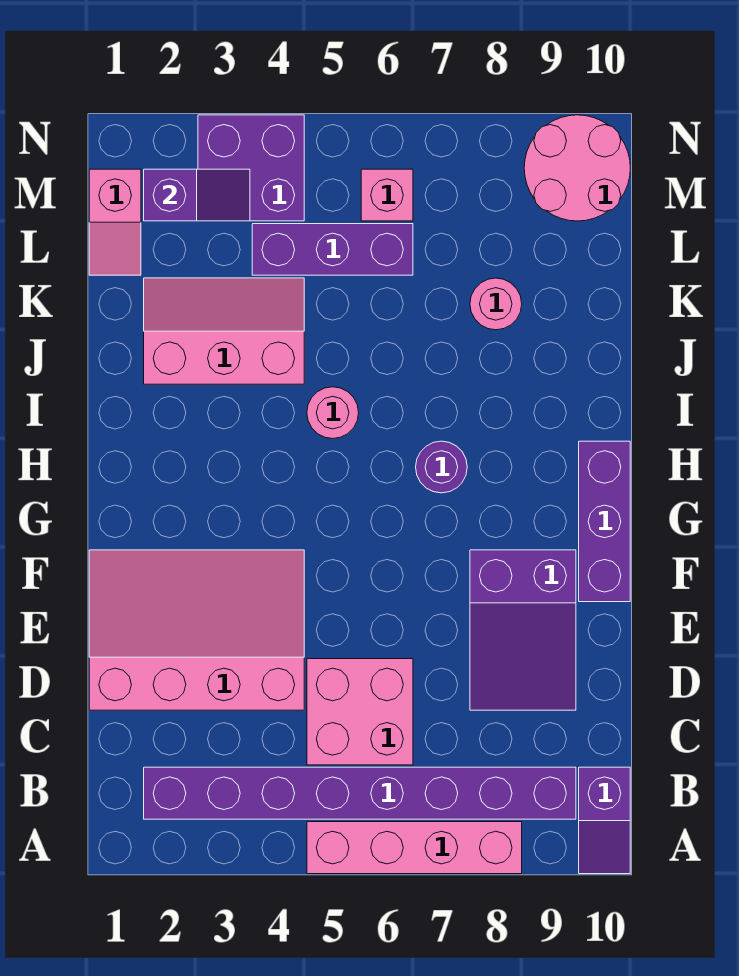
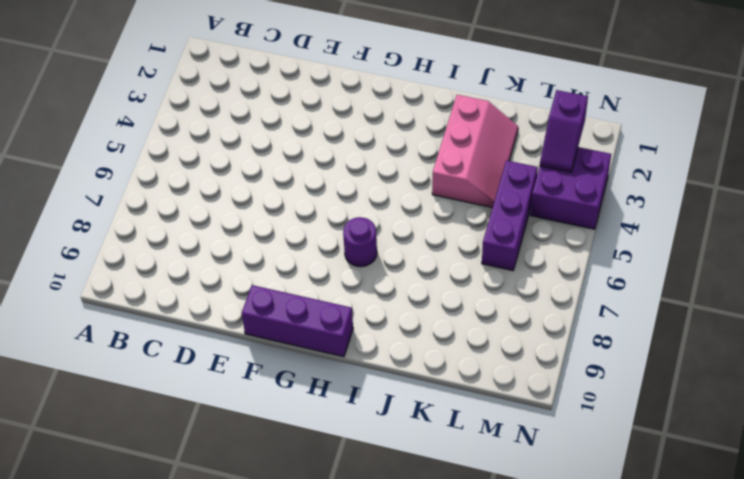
none -> pink brick A5:A8 level 1
none -> purple slope A10:B10 level 1 top B
none -> purple brick B2:B9 level 1

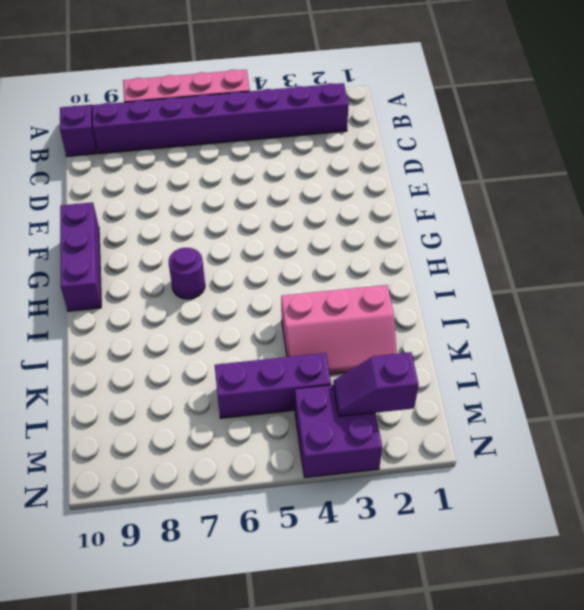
none -> pink brick C5:D6 level 1
none -> pink slope D1:F4 level 1 top D
none -> purple slope D8:F9 level 1 top F

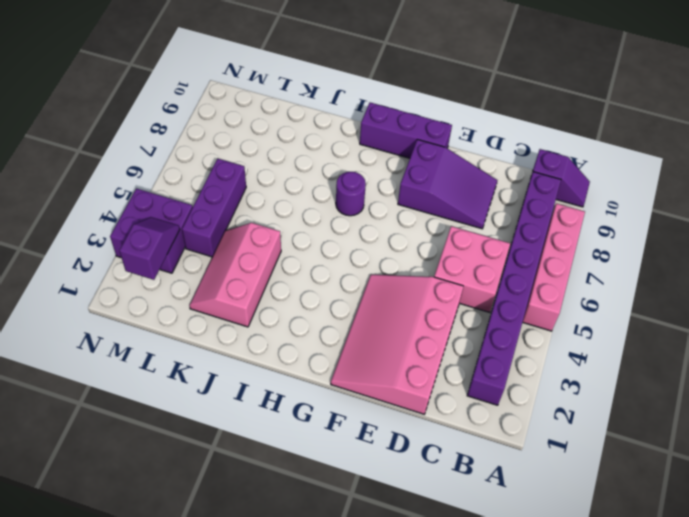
none -> pink round brick I5 level 1
none -> pink round brick K8 level 1
none -> pink slope L1:M1 level 1 top M

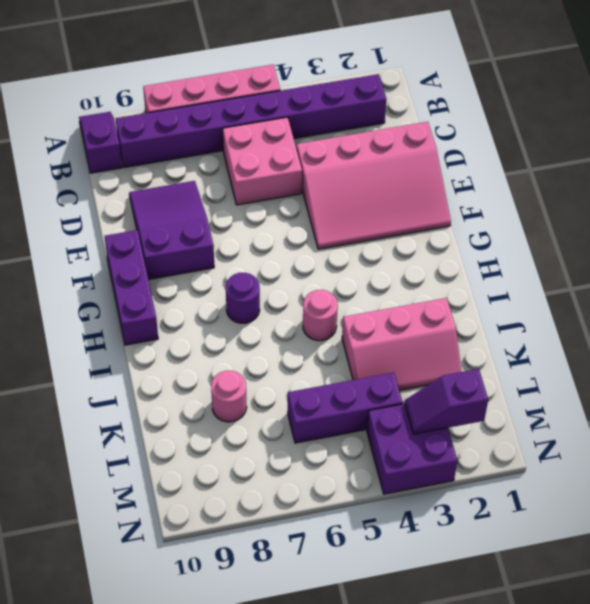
none -> pink slope L1:M1 level 1 top M
none -> pink brick M6 level 1
none -> pink round brick M9:N10 level 1

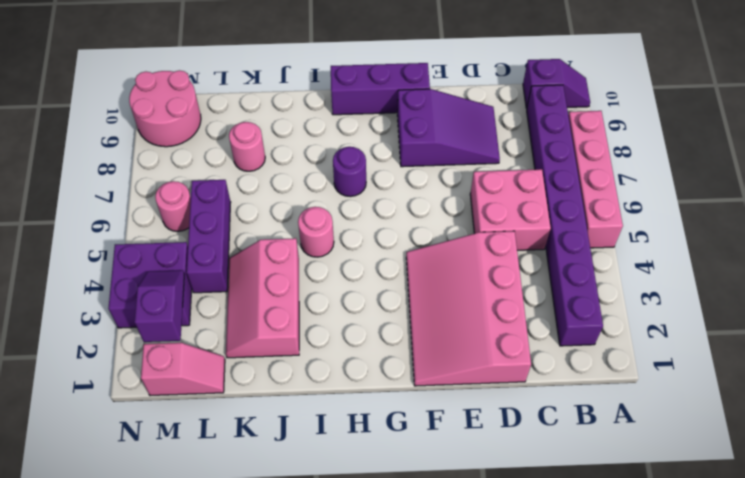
pink round brick M6 level 1 -> pink brick M6 level 1

